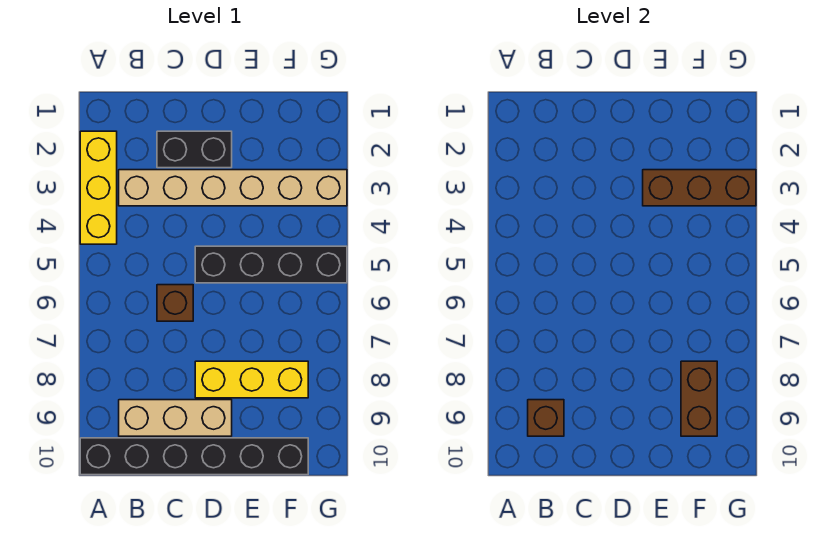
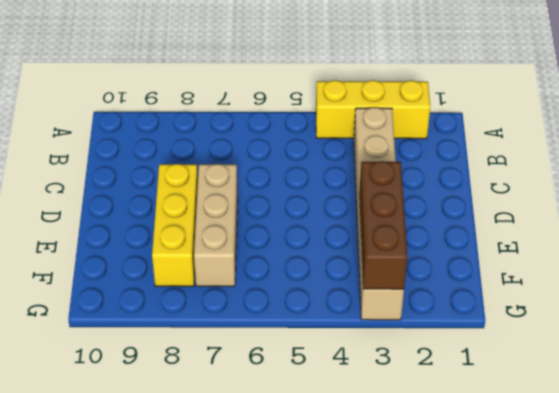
tan brick D7:F7 level 1 -> tan brick B9:D9 level 1
none -> black brick A10:F10 level 1
none -> black brick C2:D2 level 1

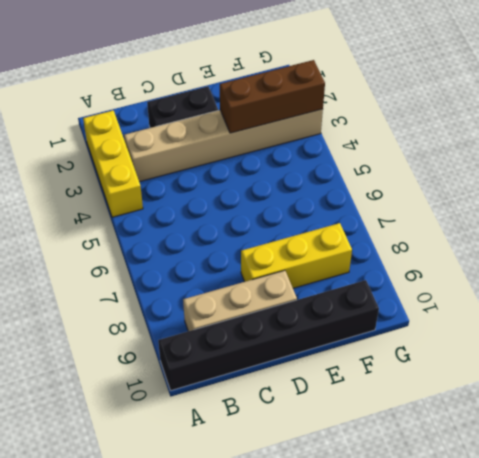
none -> brown brick C6 level 1
none -> black brick D5:G5 level 1

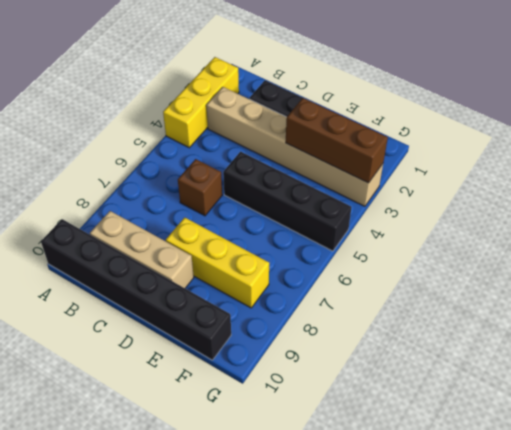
none -> brown brick B9 level 2
none -> brown brick F8:F9 level 2

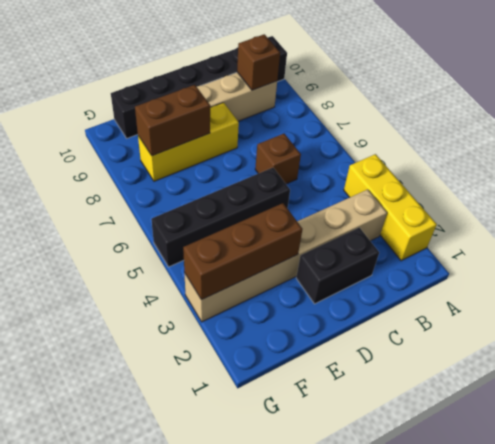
brown brick E8:F8 level 2 -> brown brick F8:F9 level 2

